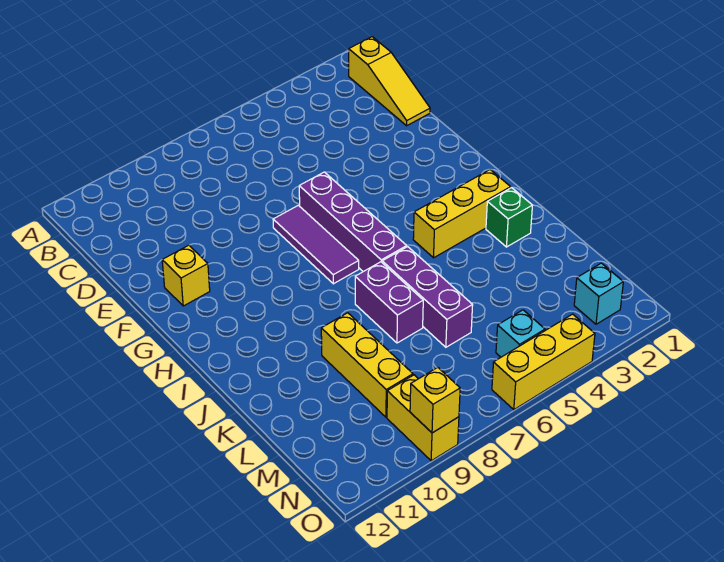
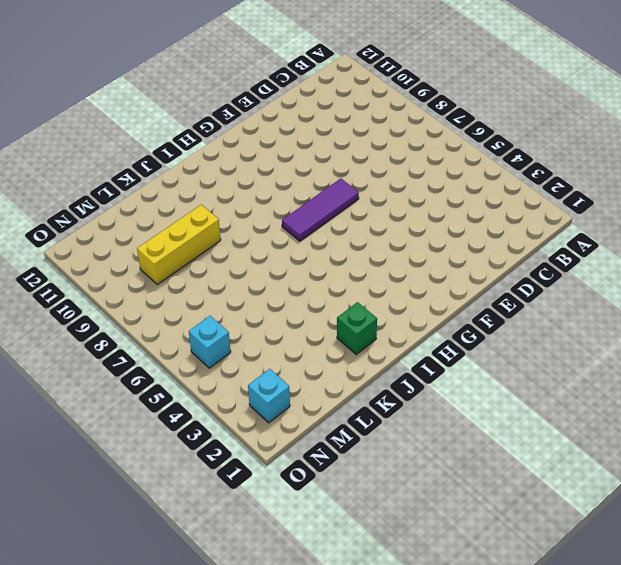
none -> yellow slope B1:D1 level 1 top B
none -> purple brick F6:I6 level 1
none -> yellow brick F11 level 1

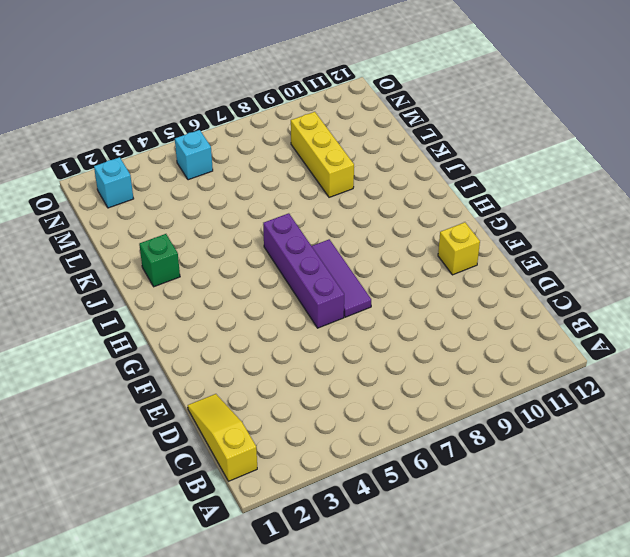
none -> yellow brick I2:I4 level 1
none -> purple brick J6:L6 level 1
none -> purple brick J7:K7 level 1

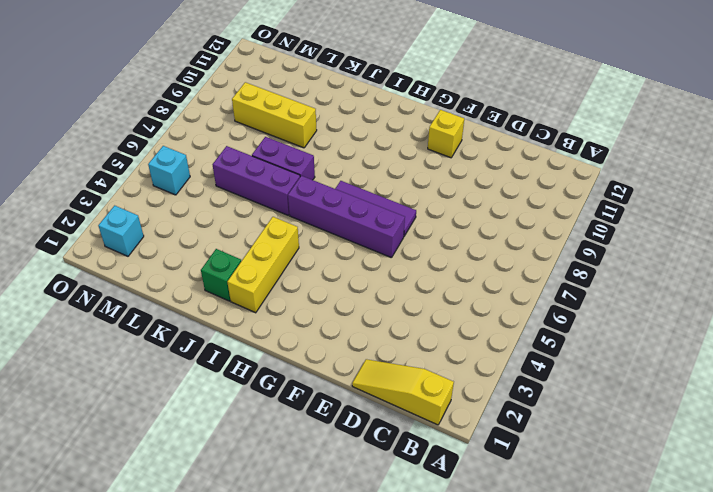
none -> yellow brick N9:O9 level 1
none -> yellow brick O4:O6 level 1
none -> yellow brick O9 level 2

